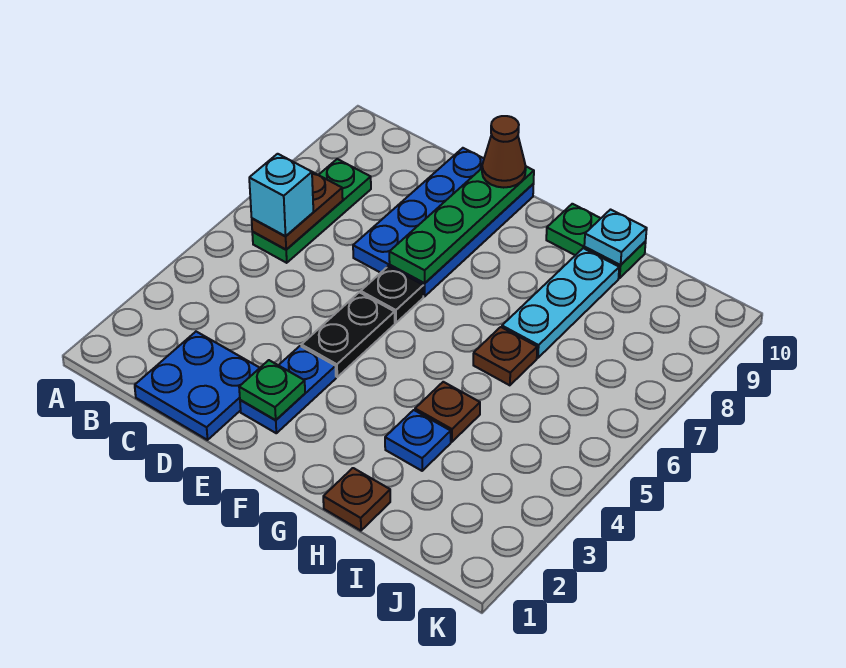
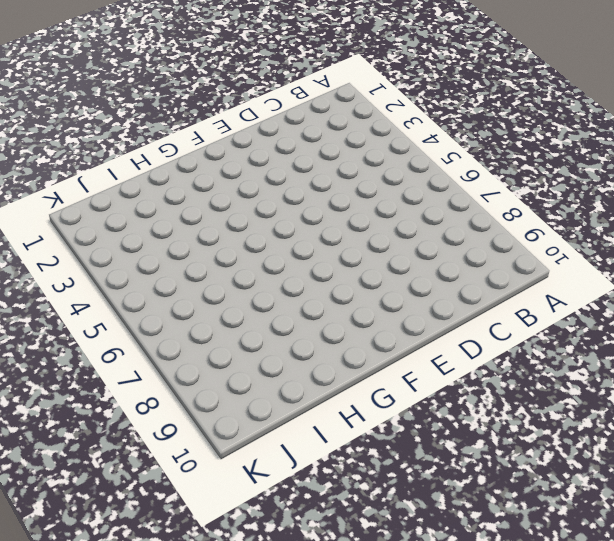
none -> green plate B6:B8 level 1
none -> blue plate C1:D2 level 1
none -> blue plate D7:E10 level 1

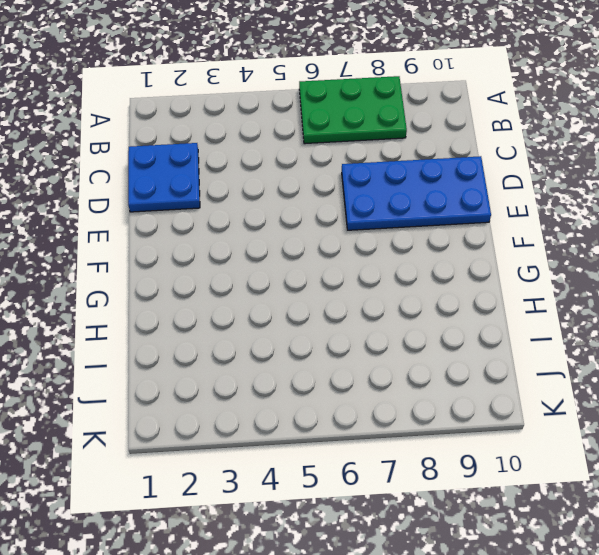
green plate A6:B8 level 1 -> green plate B6:B8 level 1
none -> blue plate E2:E3 level 1
none -> black plate E4:E5 level 1
none -> black plate E6 level 1

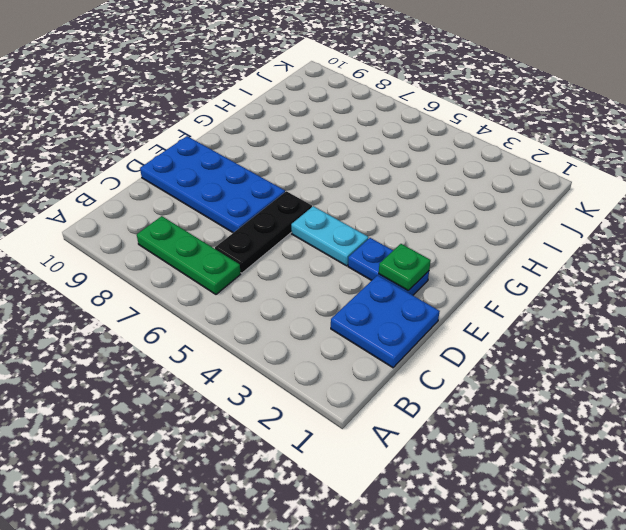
black plate C6:E6 level 1 -> black plate E6 level 1
cyan plate E4:E5 level 1 -> black plate E4:E5 level 1
none -> green plate G10:H10 level 1
none -> brown plate H1 level 1
none -> blue plate H3 level 1

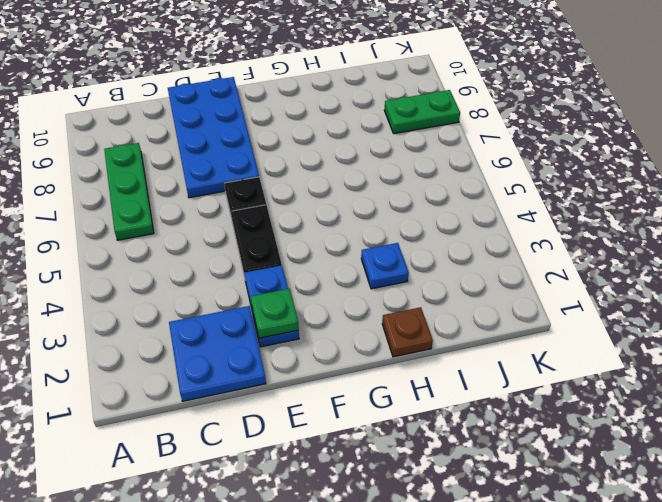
green plate J8:K8 level 1 -> green plate G10:H10 level 1
none -> brown plate H4 level 1
none -> brown plate H6 level 1
none -> cyan plate H7:H9 level 1

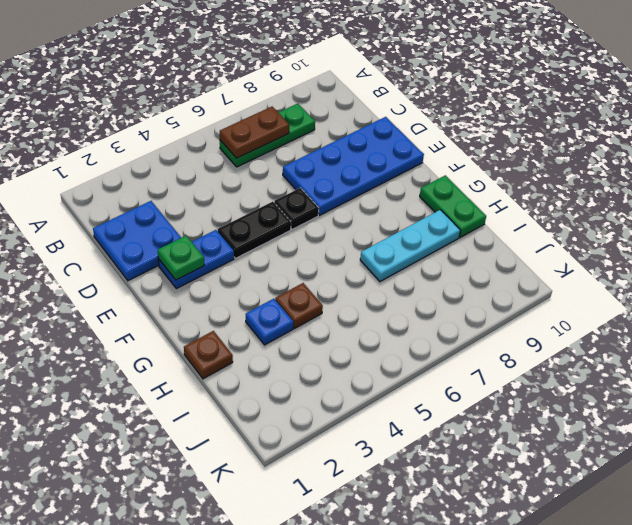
none -> brown plate H6 level 1
none -> green plate E7:E10 level 2
none -> cyan plate H10 level 2

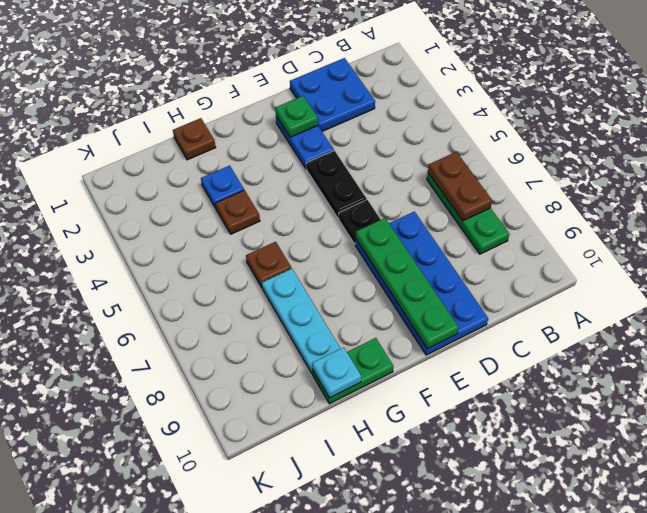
none -> cyan brick B6 level 3
none -> brown cone E10 level 3

